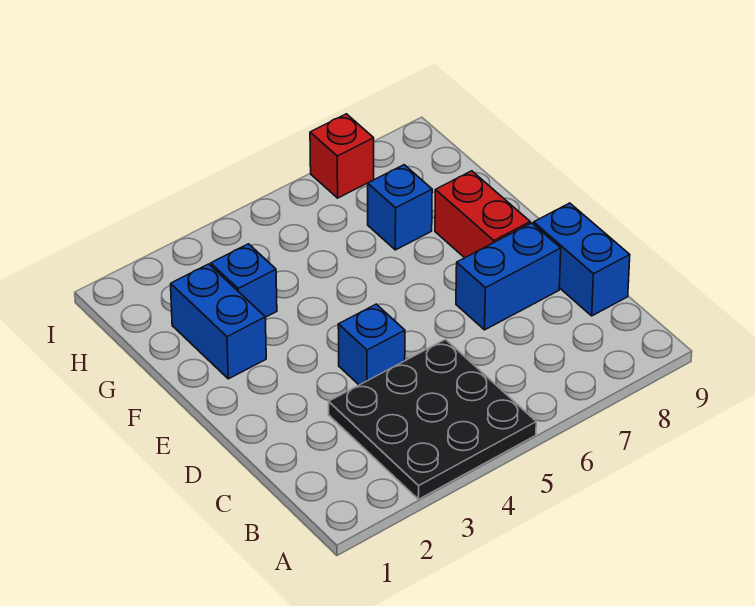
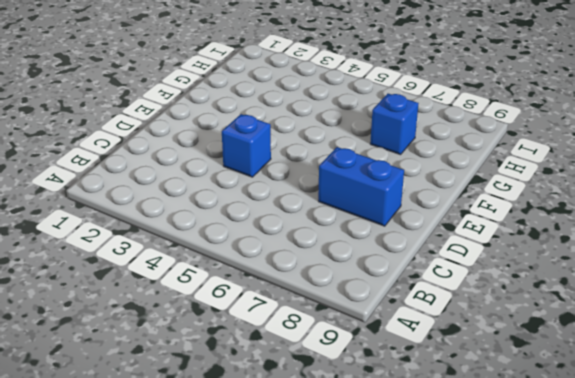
none -> black plate A3:C5 level 1
none -> blue brick C9:D9 level 1

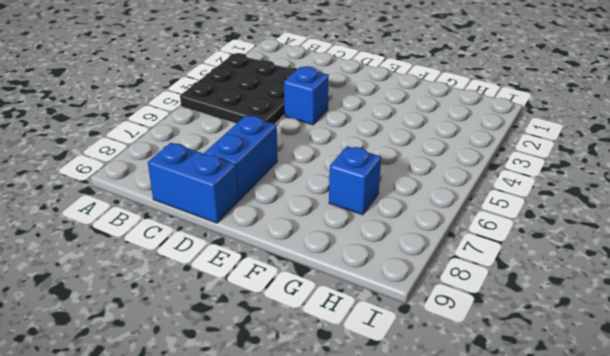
none -> red brick E8:F8 level 1
none -> blue brick F2:G2 level 1

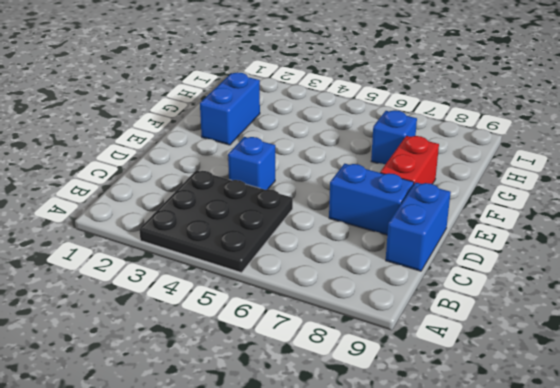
none -> blue brick G3 level 1
none -> red brick I7 level 1

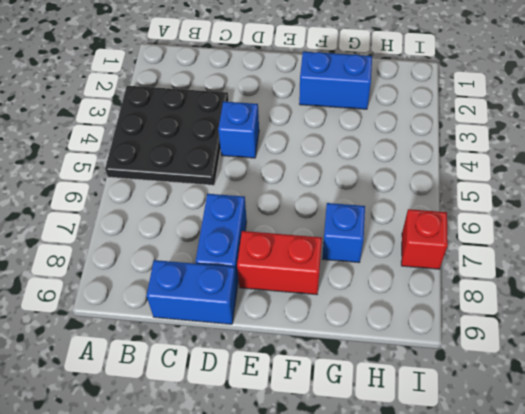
none -> blue brick G3 level 1

